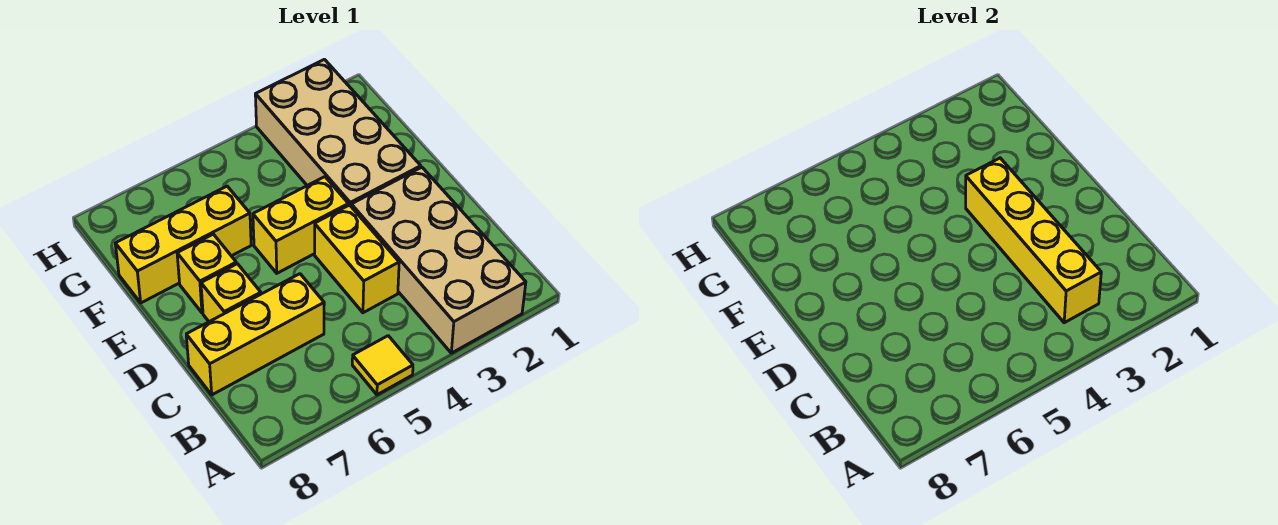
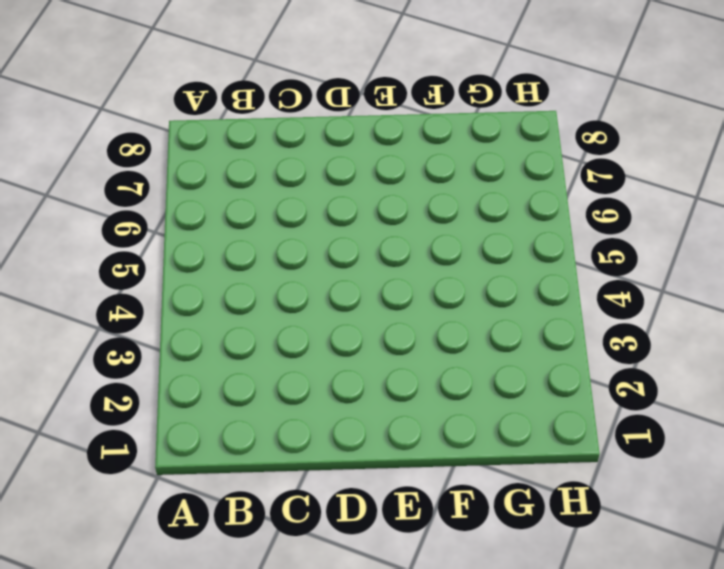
none -> tan brick A2:D3 level 1
none -> yellow tile A5 level 1

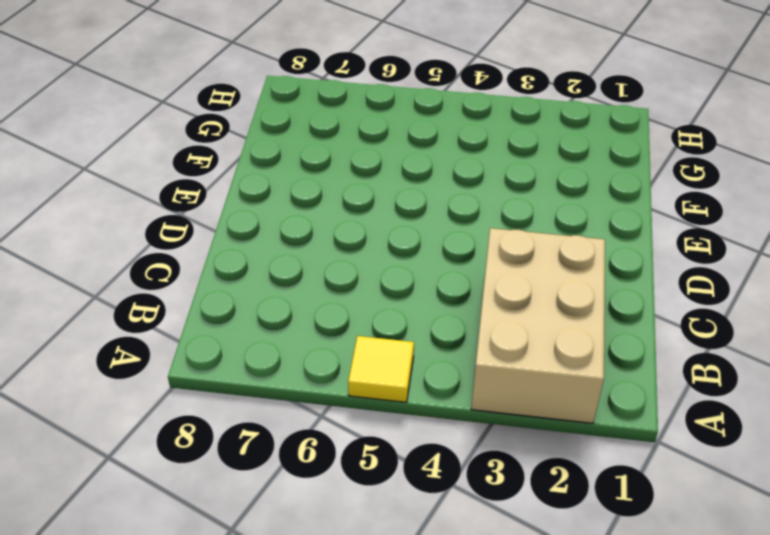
tan brick A2:C3 level 1 -> tan brick A2:D3 level 1
none -> yellow brick C4:D4 level 1
none -> yellow brick C6:C8 level 1

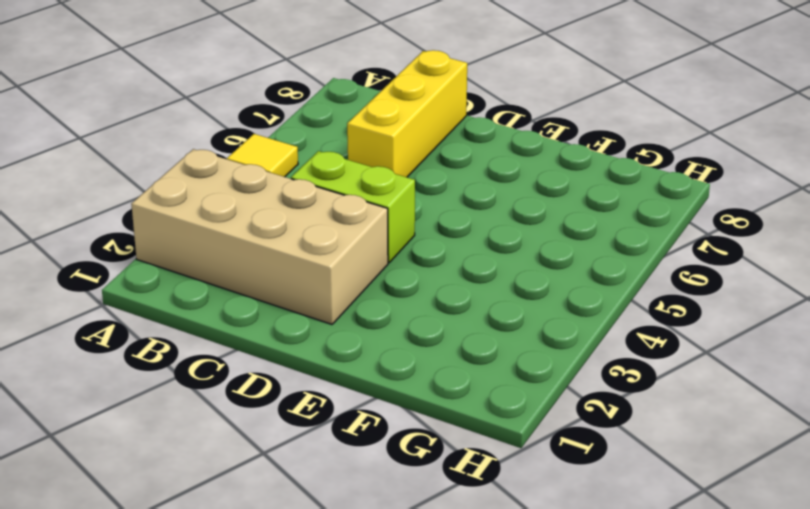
lime brick C4:D4 level 1 -> yellow brick C4:D4 level 1
none -> yellow brick D7 level 1
none -> tan brick E2:H3 level 1

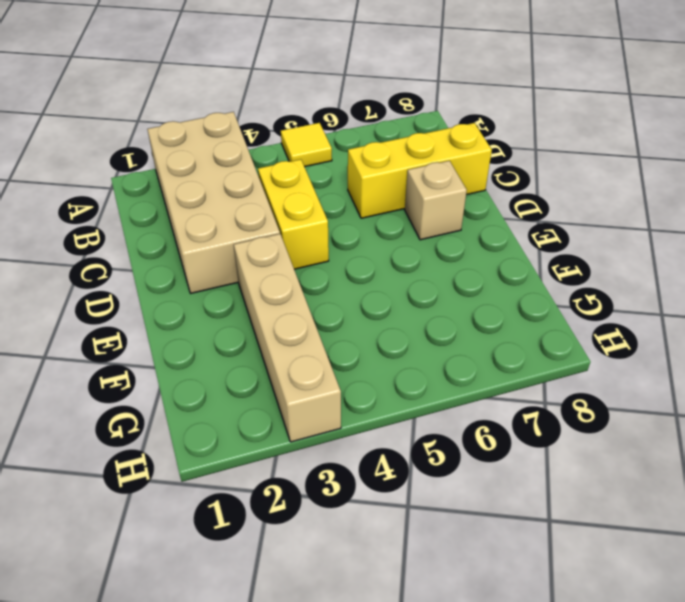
tan brick D7 level 1 -> yellow brick D7 level 1
tan brick E3:H3 level 1 -> tan brick E2:H3 level 1
none -> yellow brick E4:E5 level 1
none -> yellow brick E7 level 1

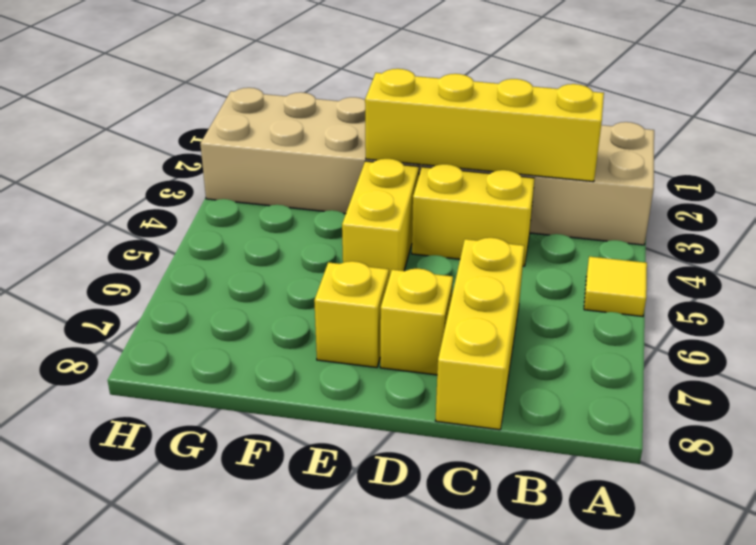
none -> yellow brick F6:F8 level 1

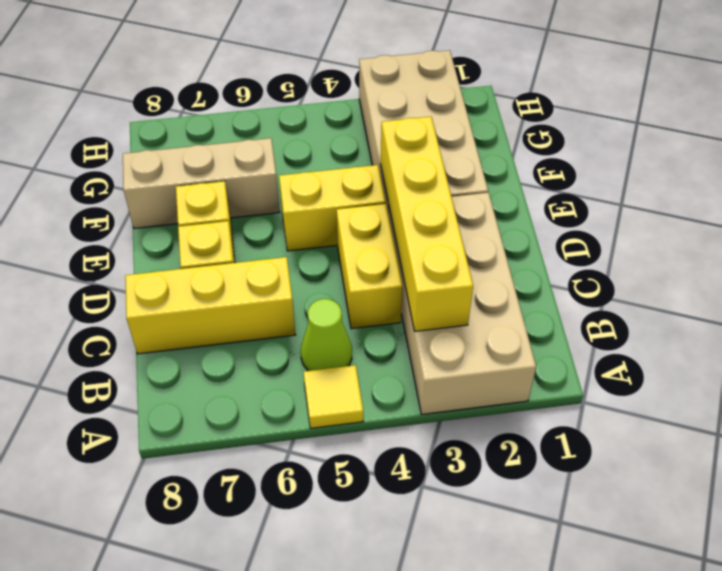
lime cone B5 level 1 -> none
tan brick F6:F8 level 1 -> yellow brick F6:F8 level 1

